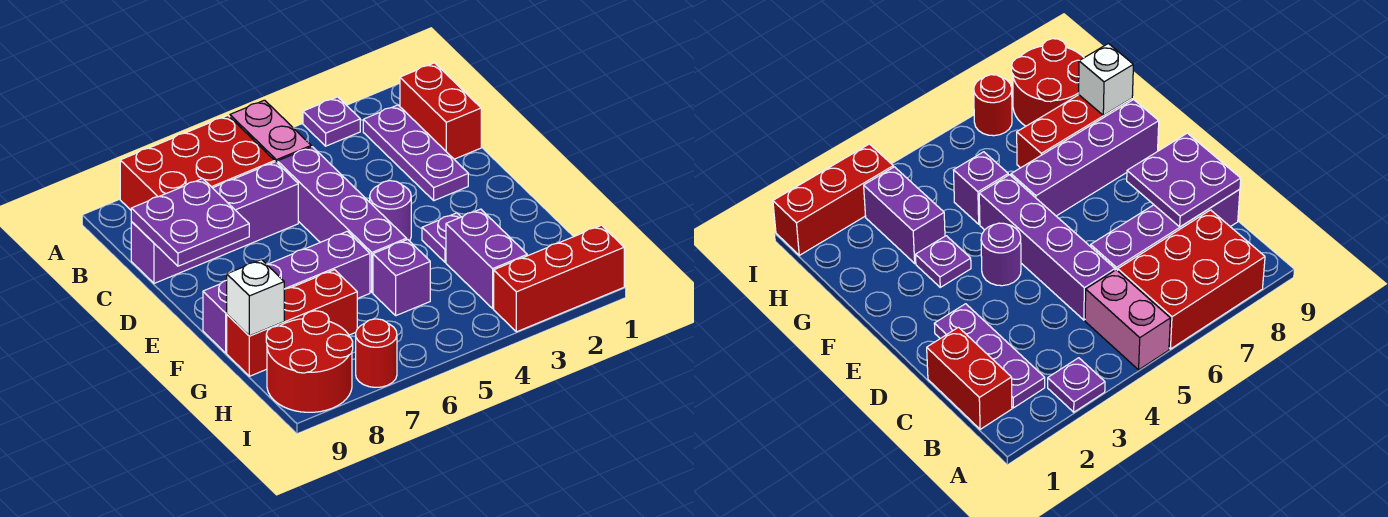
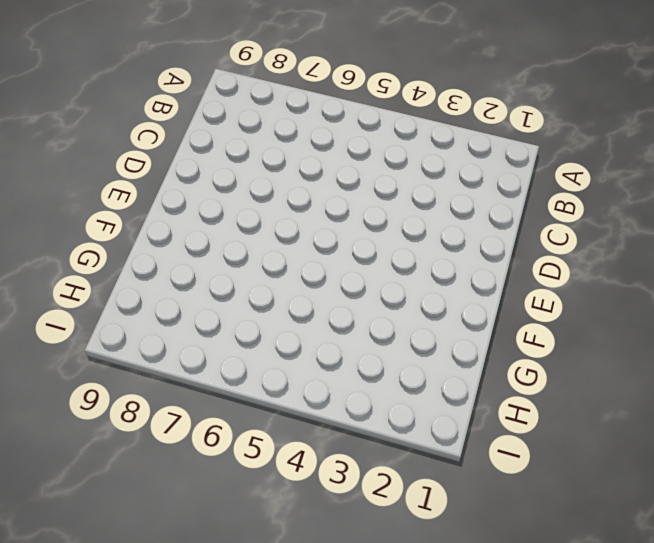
none -> purple plate A3 level 1
none -> pink brick A5:B5 level 1
none -> red brick A6:B8 level 1

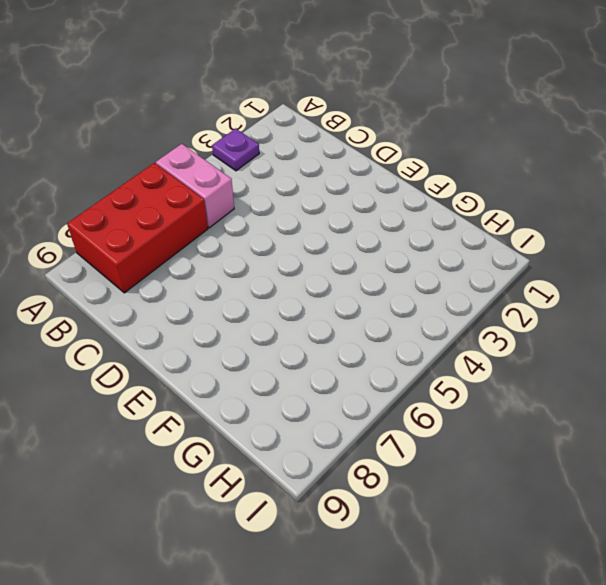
none -> red brick B1:C1 level 1
none -> purple plate B2:D2 level 1
none -> purple brick C5:F5 level 1

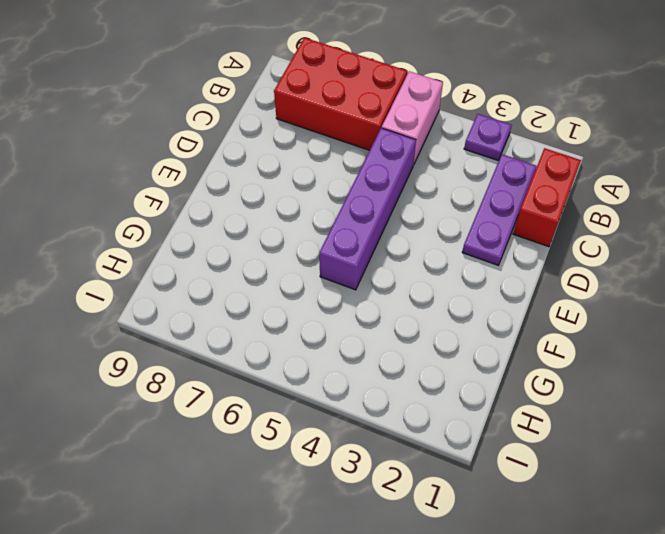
none -> purple brick C6:C9 level 1
none -> purple round brick E4 level 1
none -> purple plate F3 level 1

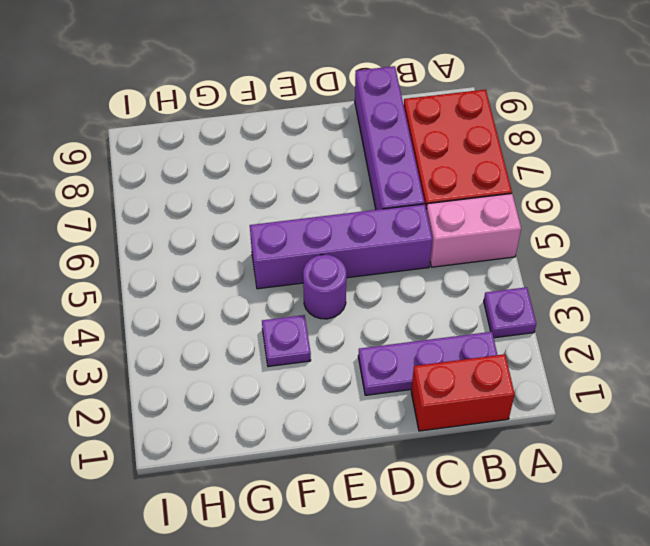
none -> purple brick F6:F9 level 1
none -> purple brick G3:H3 level 1
none -> purple brick G5 level 1

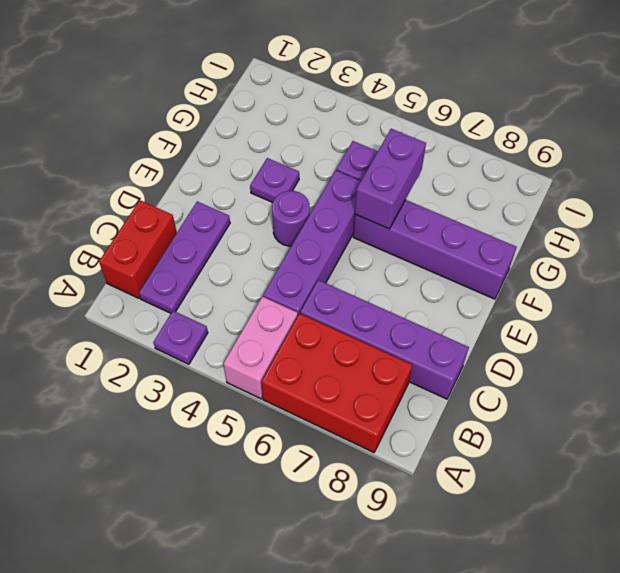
purple brick F6:G6 level 2 -> purple brick G3:H3 level 1
none -> red brick G7:G9 level 1
none -> red round brick H8:I9 level 1
none -> red brick I1:I3 level 1

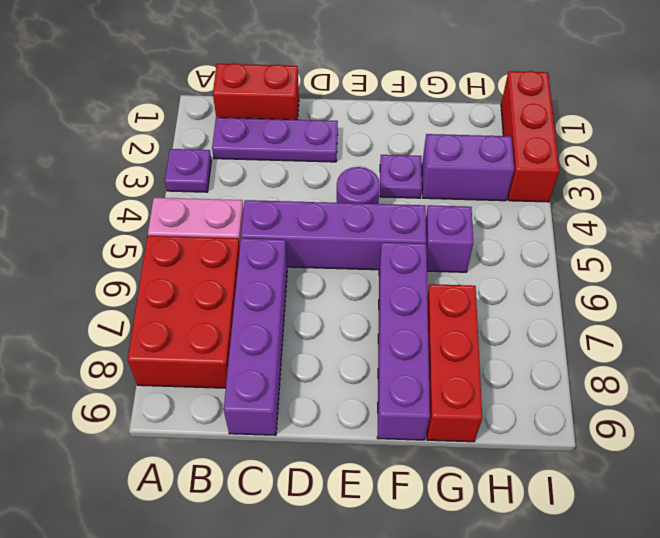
none -> red round brick H8:I9 level 1
none -> red round brick I7 level 1
none -> purple plate C8:D9 level 2

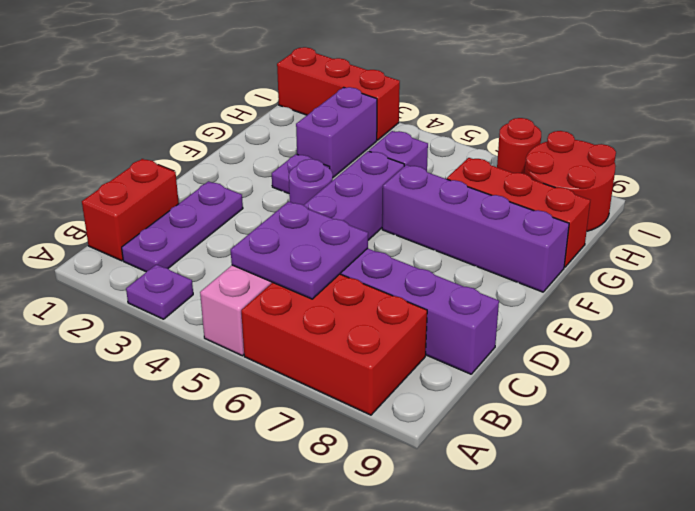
purple plate B5:C6 level 2 -> purple plate C8:D9 level 2
none -> white brick G9 level 2

